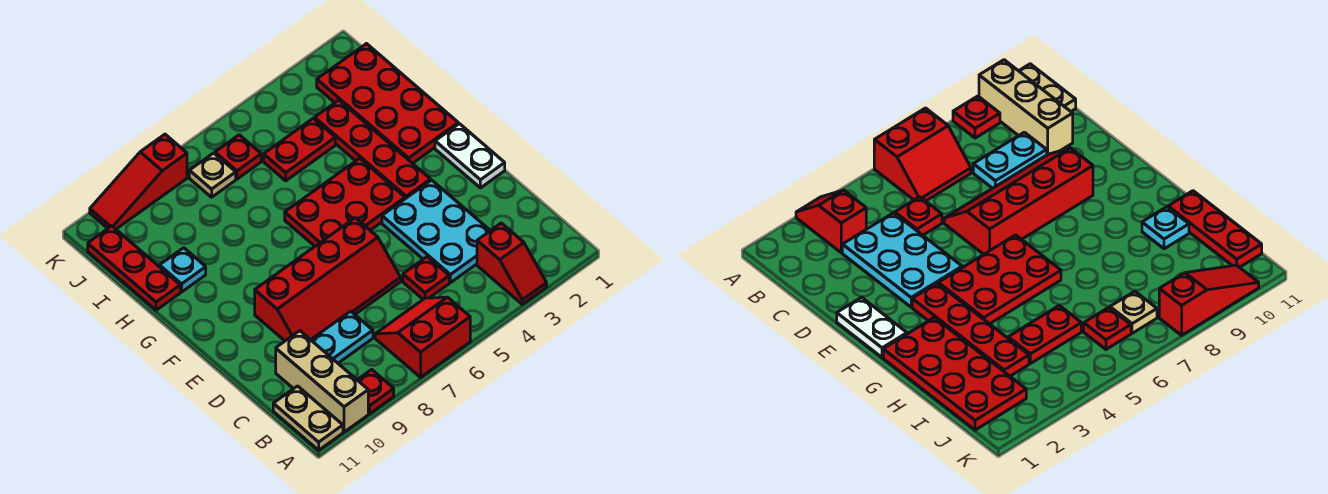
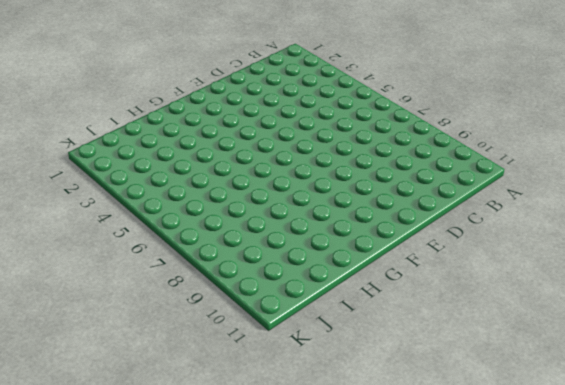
none -> red slope A3:B3 level 1 top B
none -> red slope A6:B7 level 1 top A
none -> red plate A9 level 1

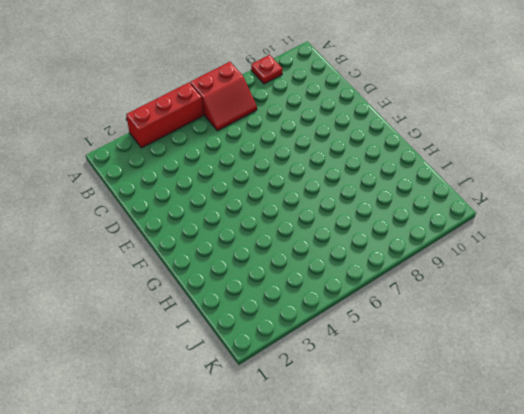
red brick A3:A5 level 1 -> red slope A3:B3 level 1 top B
none -> tan brick A10:C10 level 1
none -> tan plate A11:B11 level 1
none -> cyan plate C3:E4 level 1

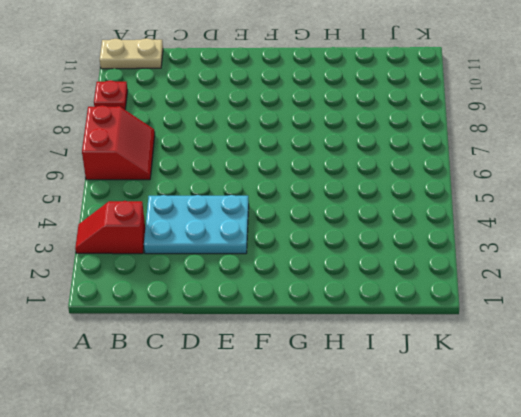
none -> tan brick A10:C10 level 1
none -> red plate C5 level 1
none -> cyan plate C8:C9 level 1

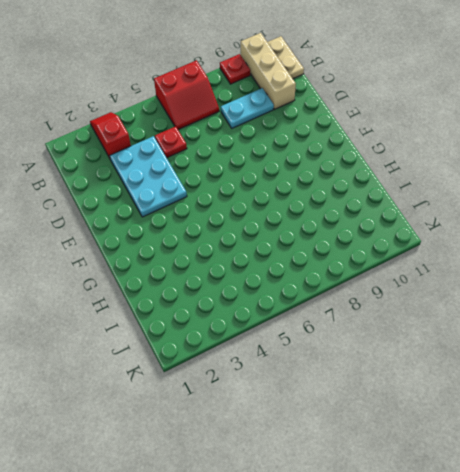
none -> red slope D6:E9 level 1 top E
none -> white plate E1:F1 level 1
none -> red plate F3:I3 level 1

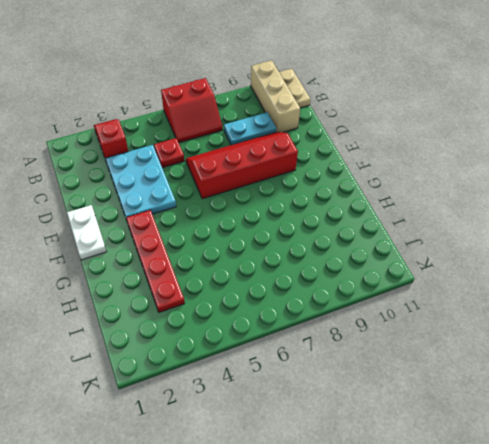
none -> red plate A9 level 1
none -> red plate F4:G6 level 1
none -> red plate G1:J2 level 1

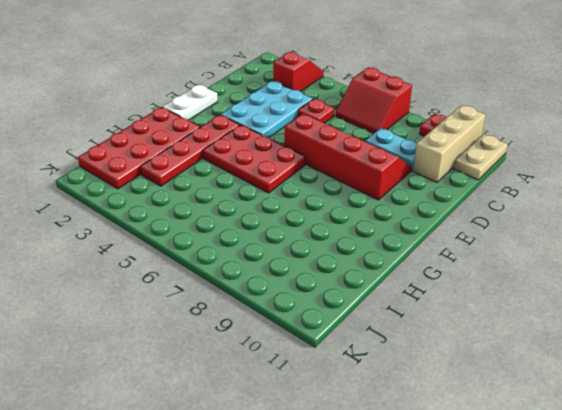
none -> cyan plate H10 level 1
none -> red plate H11:J11 level 1
none -> red plate I4:I5 level 1

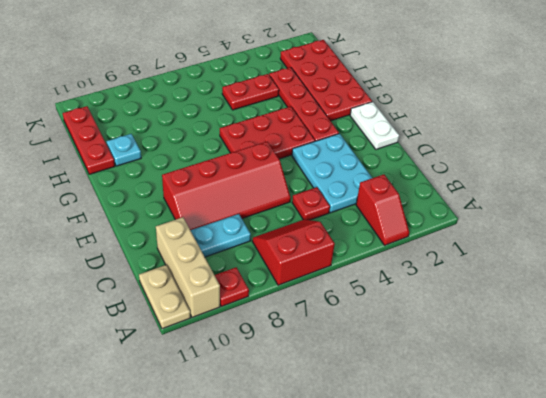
none -> red plate J6 level 1
none -> tan plate J7 level 1
none -> red slope K8:K10 level 1 top 8

